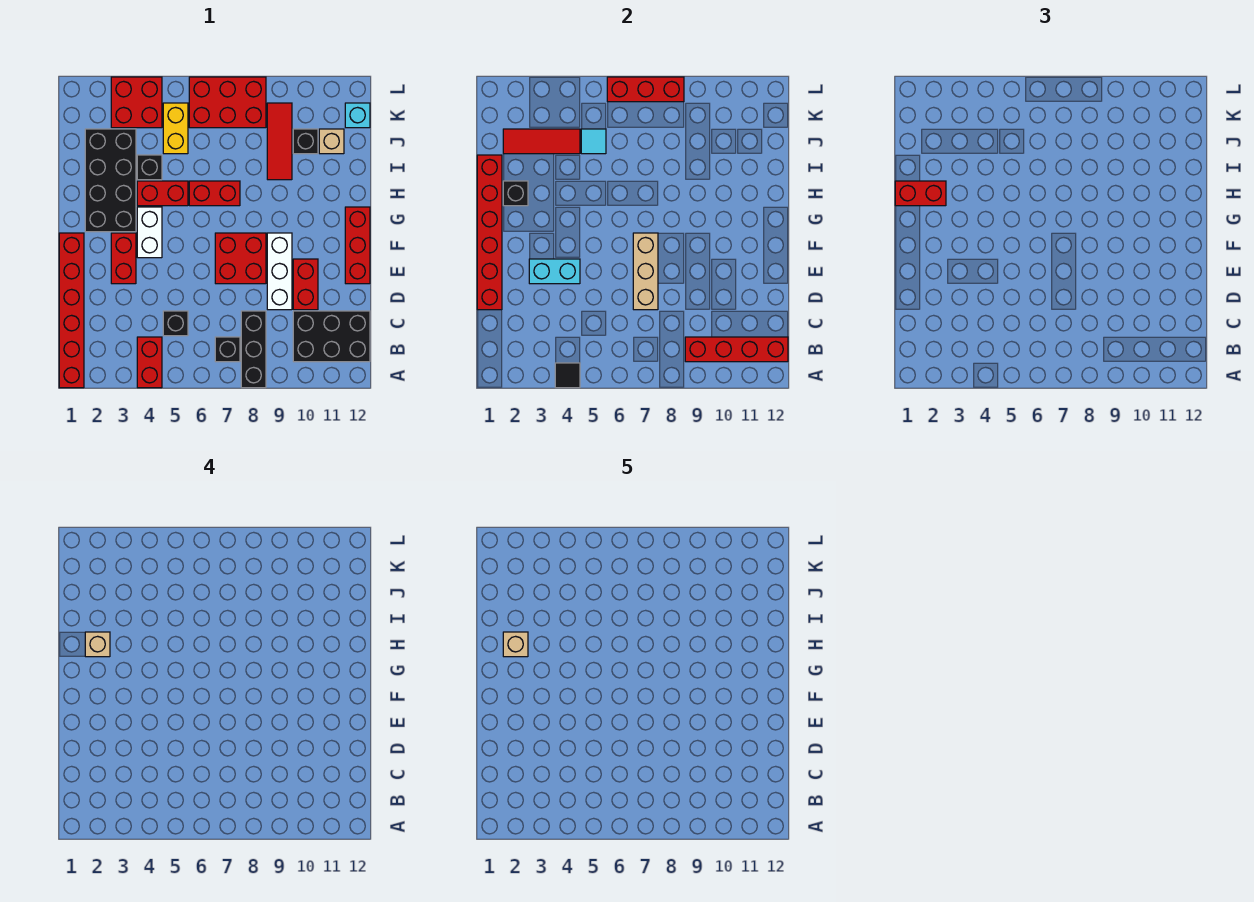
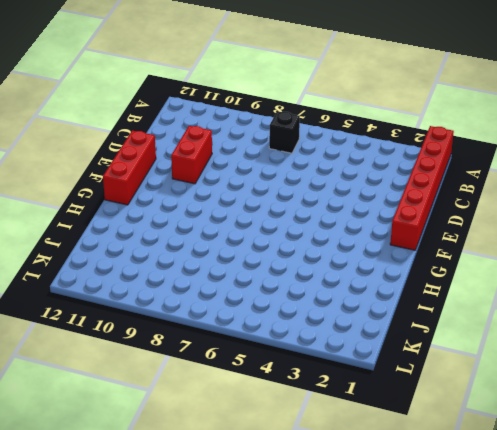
none -> red brick A4:B4 level 1
none -> black brick A8:C8 level 1
none -> black brick B10:C12 level 1
none -> black brick C5 level 1

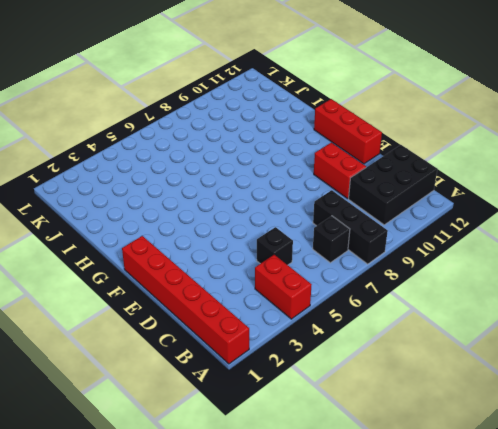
none -> white brick D9:F9 level 1
none -> red brick E3:F3 level 1
none -> red brick E7:F8 level 1
none -> white brick F4:G4 level 1

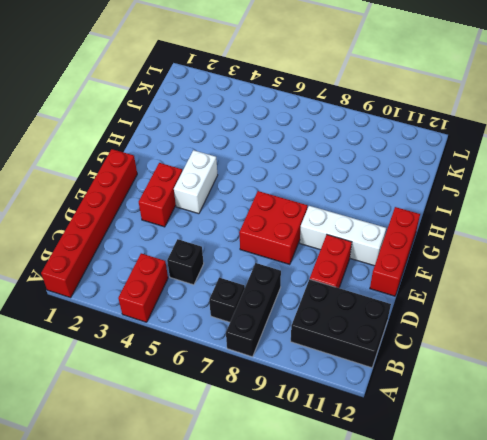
white brick F9:F11 level 1 -> white brick D9:F9 level 1
none -> black brick G2:J3 level 1
none -> red brick H4:H5 level 1
none -> red brick H6:H7 level 1
none -> black brick I4 level 1

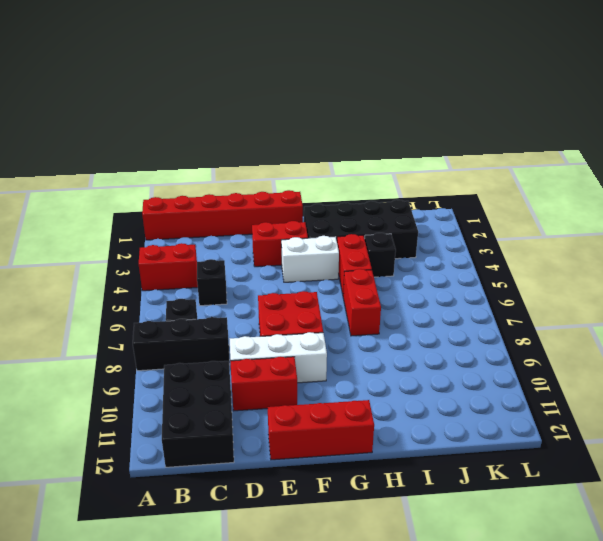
none -> red tile I9:K9 level 1
none -> yellow brick J5:K5 level 1
none -> black brick J10 level 1
none -> tan brick J11 level 1

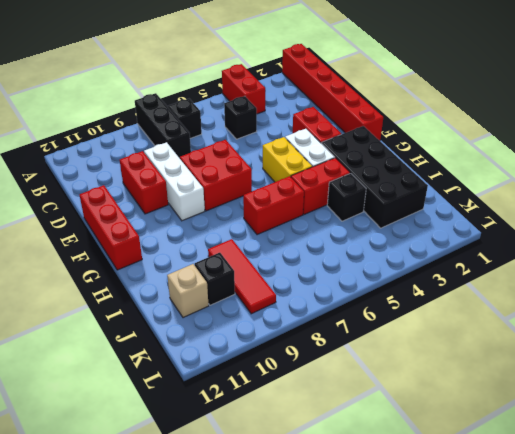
yellow brick F5:G5 level 1 -> yellow brick J5:K5 level 1
none -> black brick B10:C12 level 1
none -> red brick K3:L4 level 1
none -> red brick K6:L8 level 1
none -> cyan brick K12 level 1

